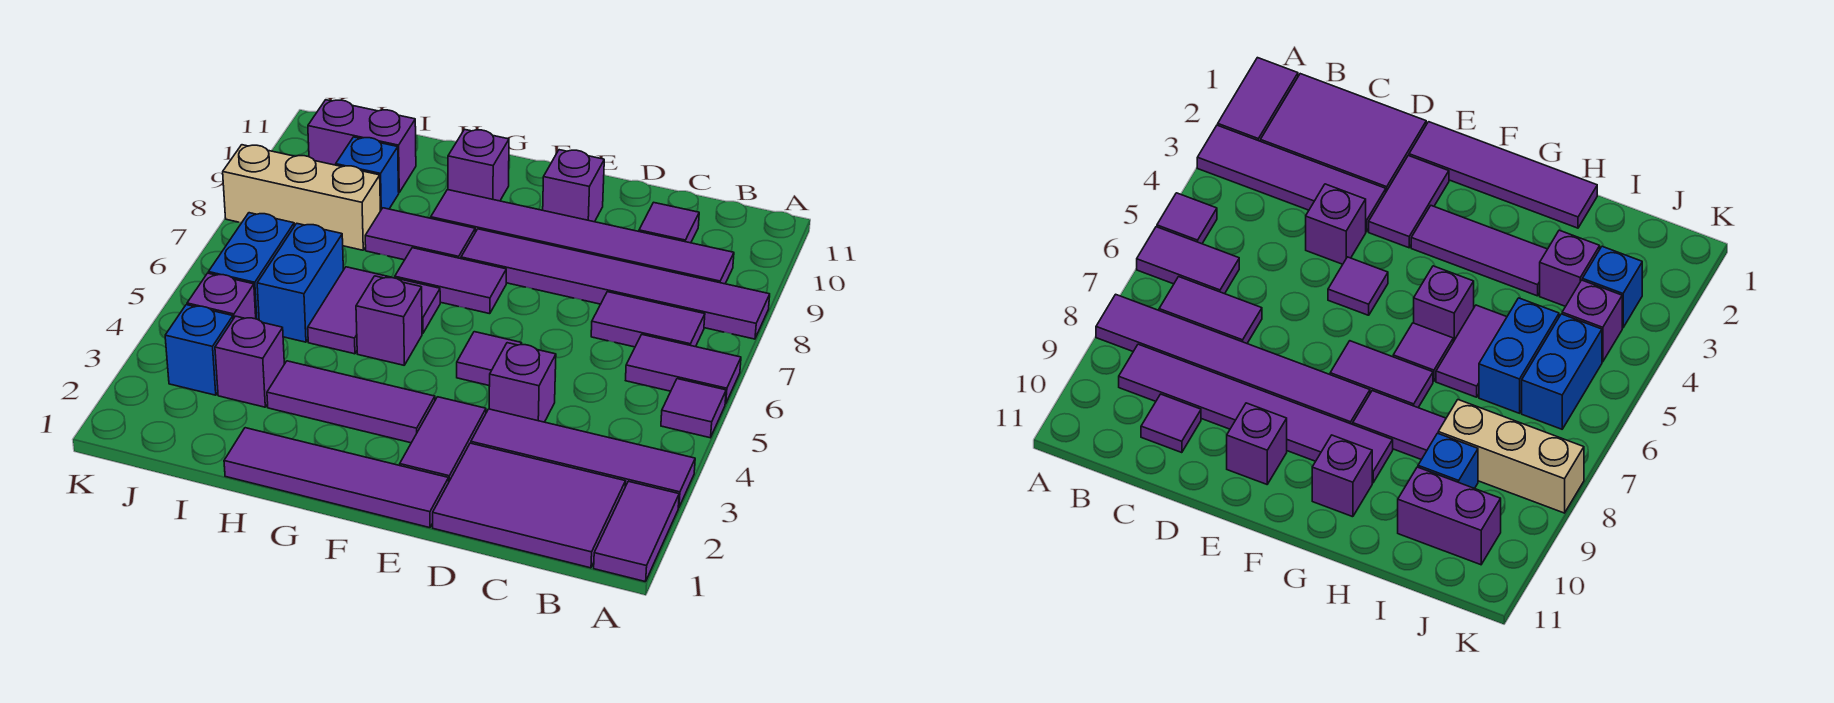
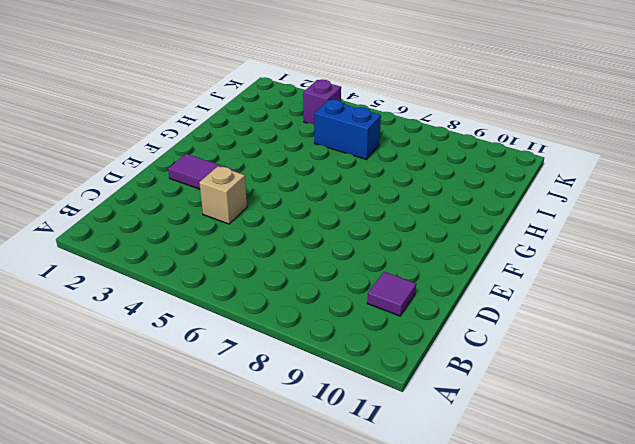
tan brick D4 level 1 -> purple brick D4 level 1
none -> purple tile A1:A2 level 1
none -> purple tile A3:D3 level 1
none -> purple tile A5 level 1

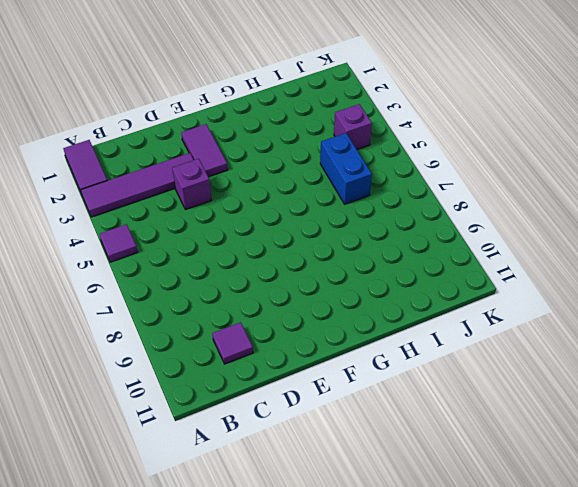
none -> purple tile A6:B6 level 1
none -> purple tile A8:F8 level 1
none -> purple tile B1:D2 level 1

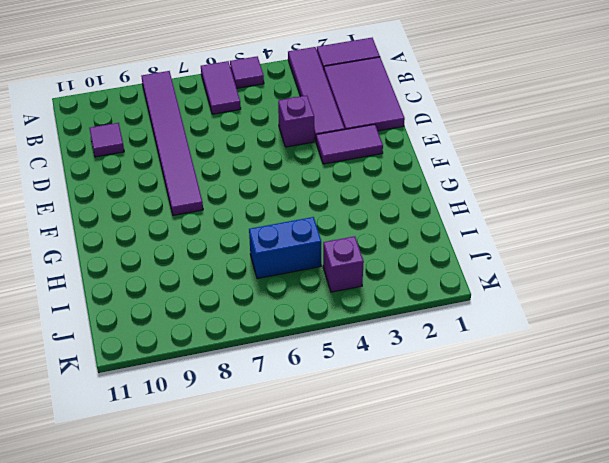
none -> purple tile B7:C7 level 1
none -> purple tile B9:G9 level 1
none -> purple tile E1:H1 level 1

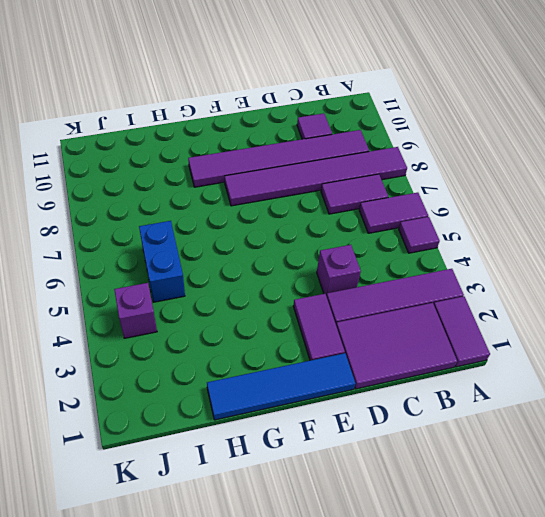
blue tile E1:H1 level 1 -> purple tile E1:H1 level 1
none -> purple tile E5 level 1
none -> purple brick E10 level 1
none -> purple tile F3:H3 level 1

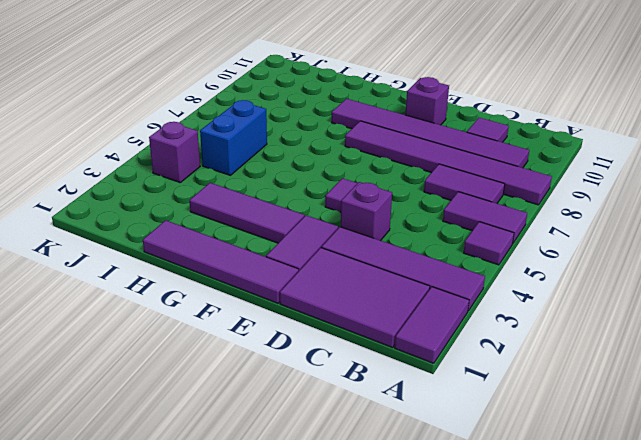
none -> purple tile F7:G7 level 1
none -> purple brick G5 level 1
none -> purple tile G6 level 1

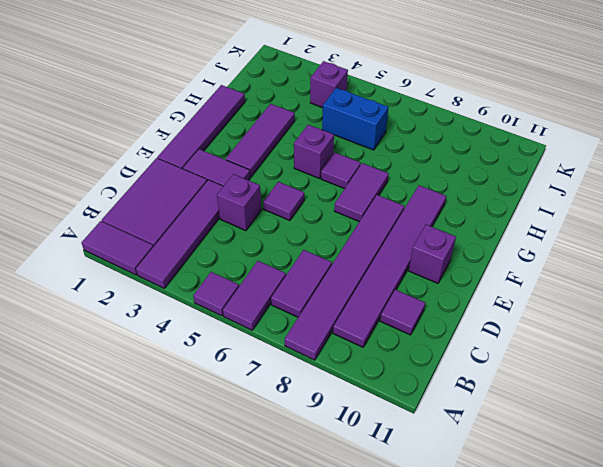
none -> purple tile G8:H8 level 1
none -> purple brick G10 level 1
none -> purple tile H5:H6 level 1

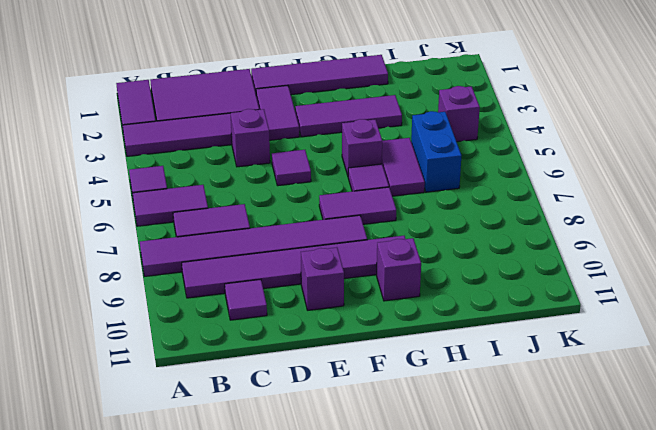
none -> purple tile G8:H8 level 1
none -> purple brick I3 level 1
none -> tan brick I8:K8 level 1

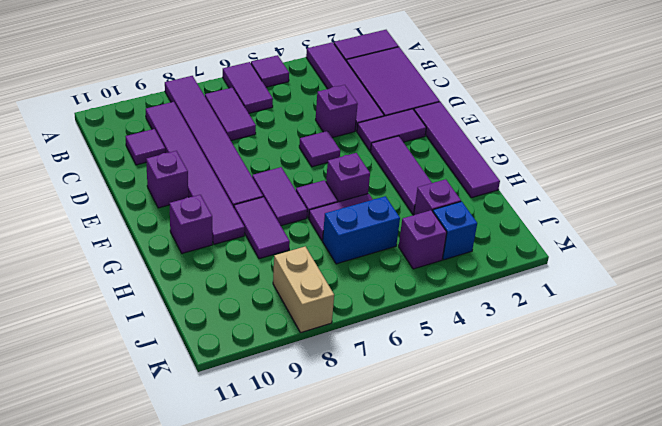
tan brick J8:K8 level 1 -> tan brick I8:K8 level 1
none -> blue brick I9 level 1
none -> purple brick I10:J10 level 1
none -> blue brick J5:J6 level 1

